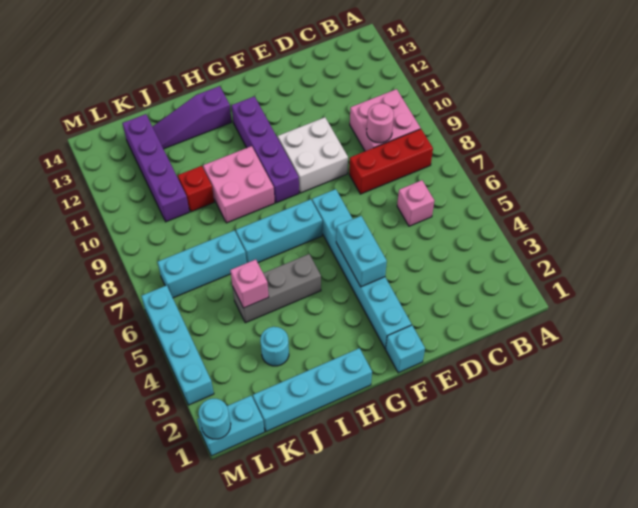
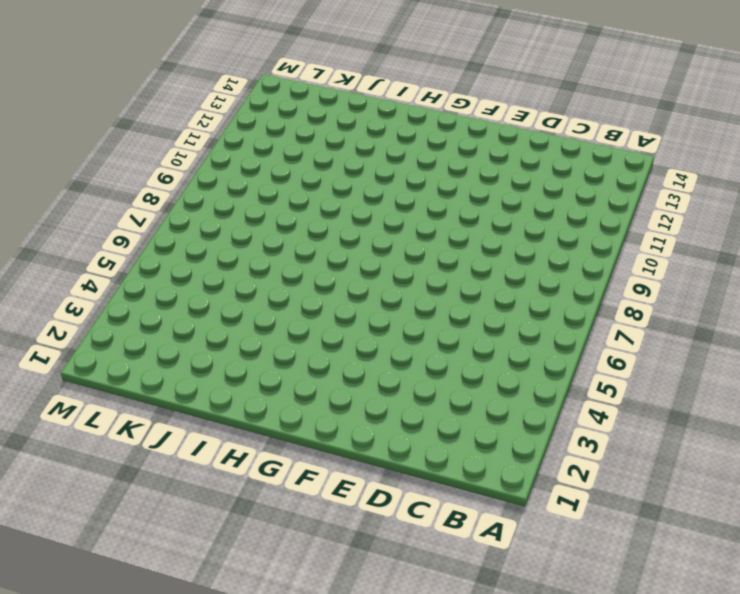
none -> red brick B8:D8 level 1
none -> pink brick B9:C10 level 1
none -> pink brick C6 level 1

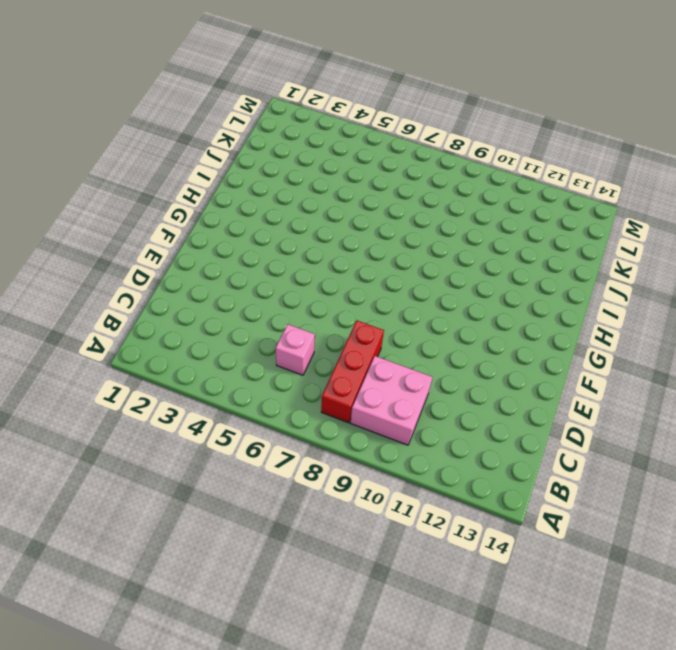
none -> white brick E9:F10 level 1
none -> cyan brick F1 level 1
none -> cyan brick F2:F7 level 1

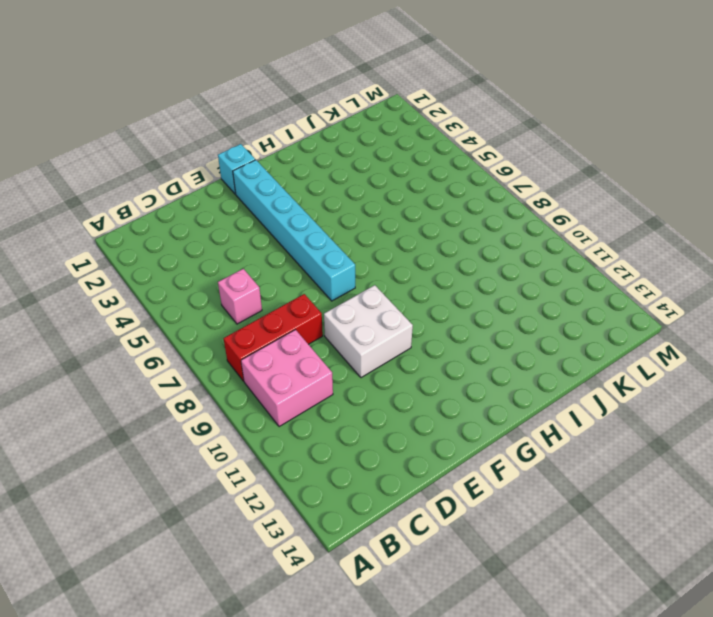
none -> cyan brick G7:I7 level 1
none -> purple brick G9:G12 level 1
none -> cyan brick H1:K1 level 1

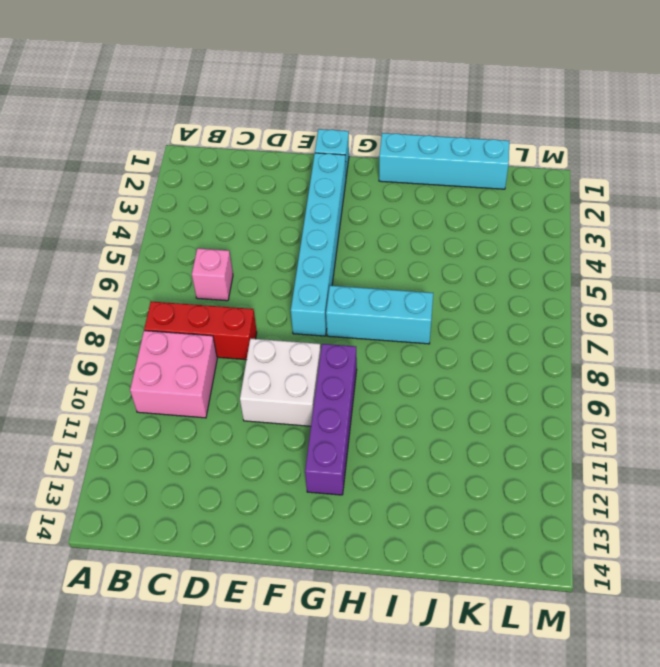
none -> grey brick H5:J5 level 1
none -> pink brick H9:I10 level 1
none -> purple slope H13:J13 level 1 top H

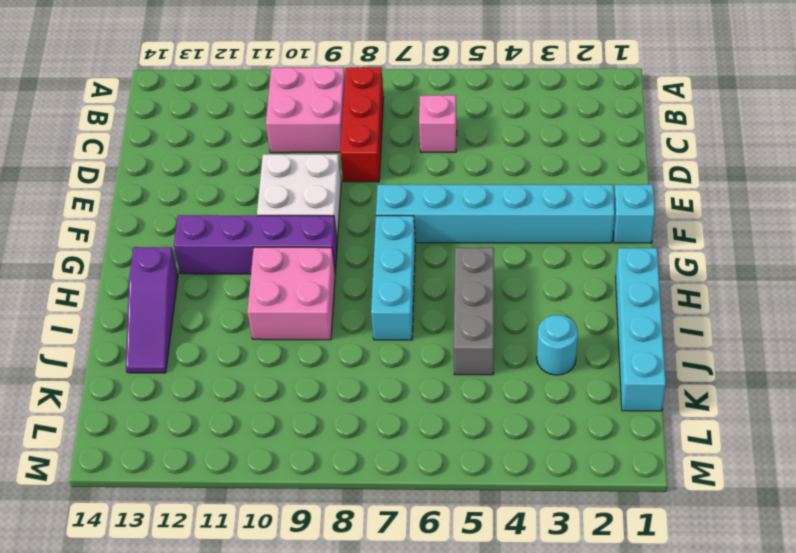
none -> cyan brick J7:L7 level 1
none -> red brick J10 level 1
none -> purple brick K10:K13 level 1

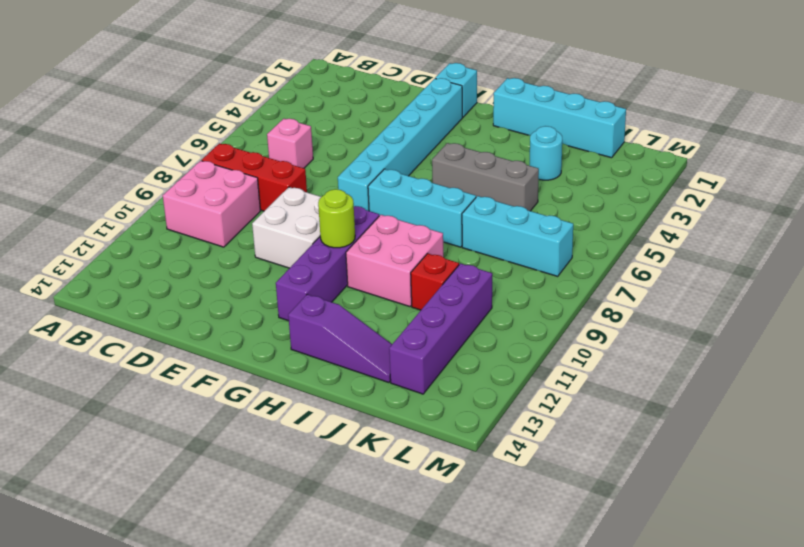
lime round brick G10 level 2 -> none
none -> cyan brick L1:M1 level 1
none -> cyan brick M3:M6 level 1
none -> pink round brick C9 level 2

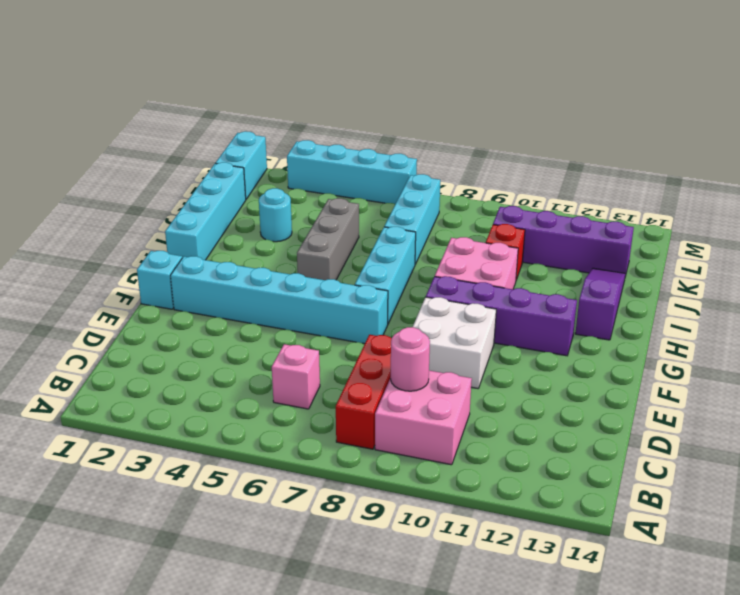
none -> cyan brick F4:F5 level 2
none -> pink brick J5 level 2
none -> cyan round brick M1 level 2

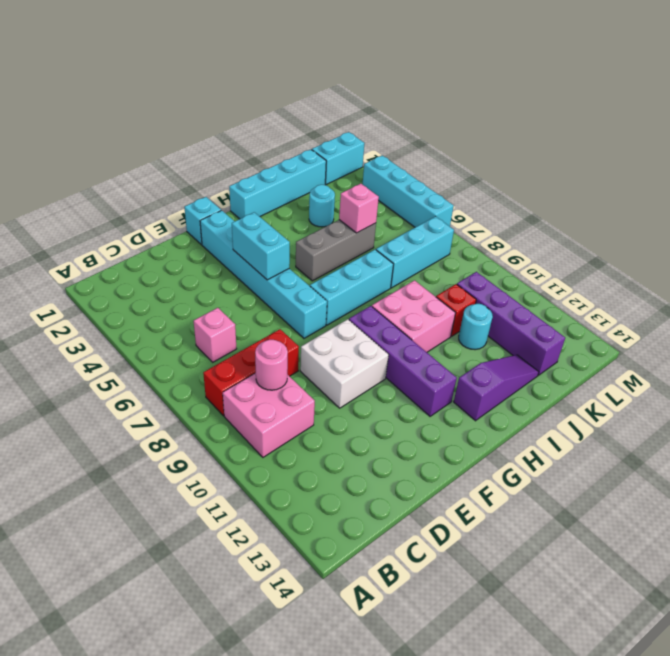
cyan round brick J11 level 1 -> cyan round brick M1 level 2

